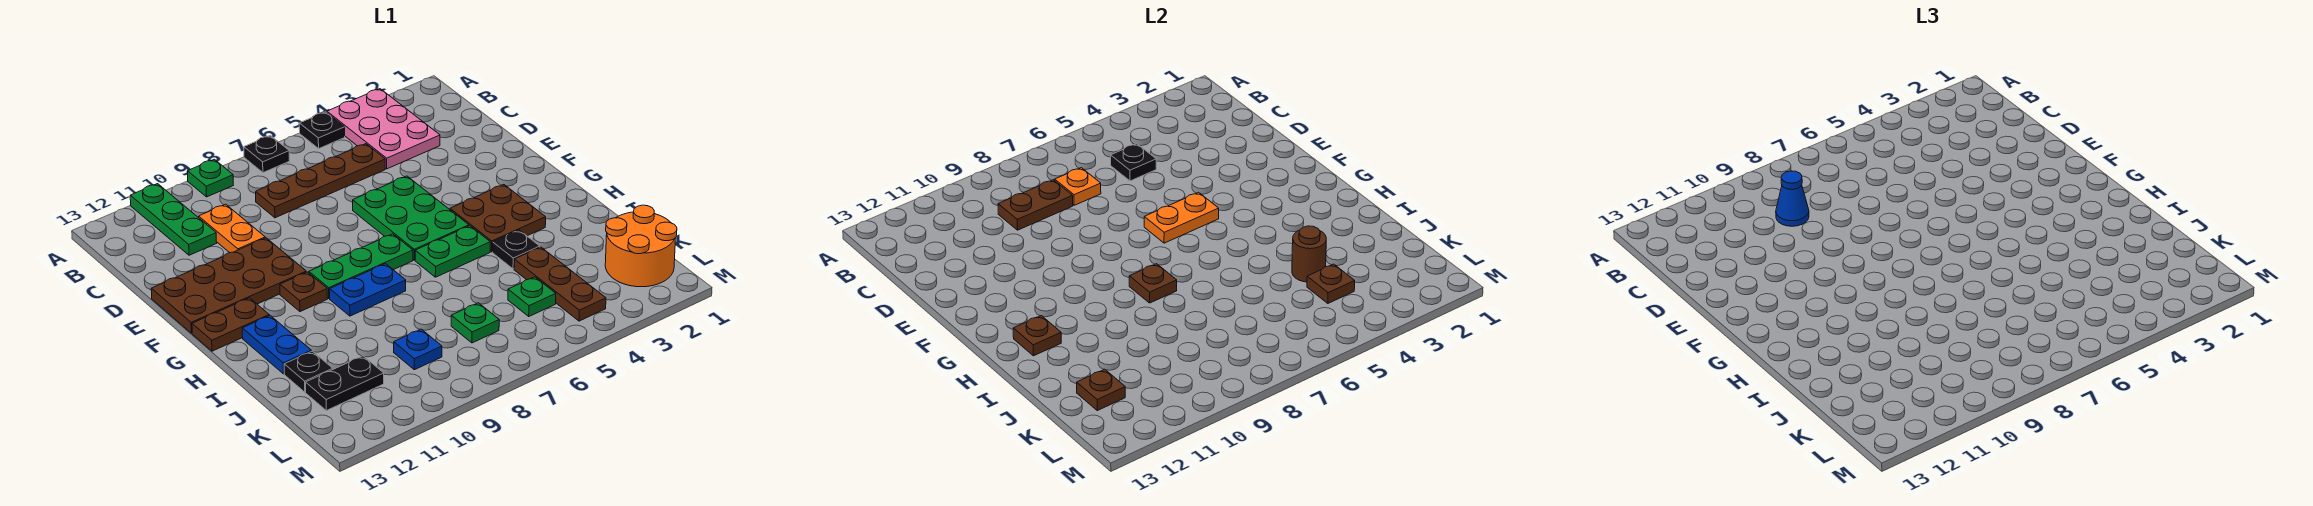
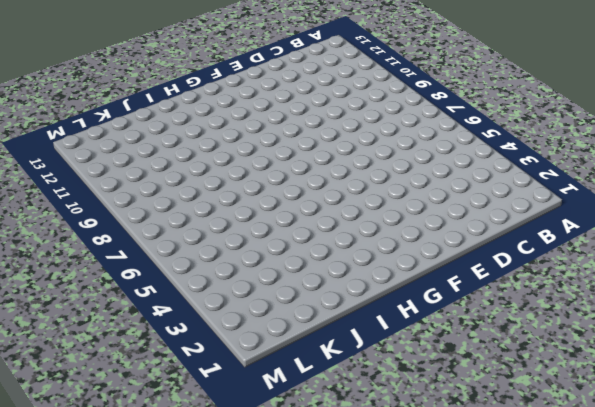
none -> pink plate A3:C4 level 1
none -> black plate A5 level 1
none -> black plate A7 level 1
none -> green plate A9 level 1

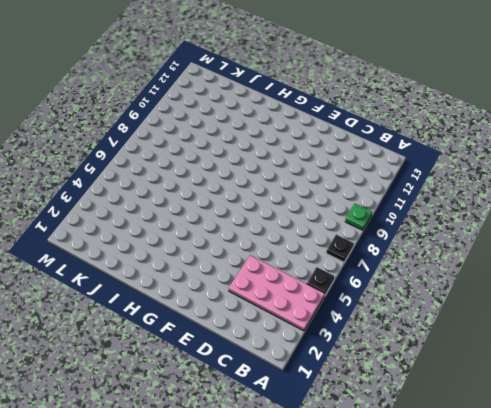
pink plate A3:D4 level 1 -> pink plate A3:C4 level 1
none -> green plate A11:C11 level 1
none -> brown plate C5:C8 level 1
none -> orange plate C10:D10 level 1
none -> green plate E5:G6 level 1

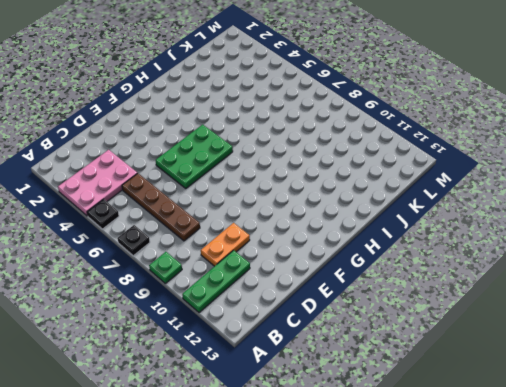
none -> brown plate E10:F13 level 1
none -> brown plate G3:H4 level 1
none -> green plate G7:G9 level 1
none -> brown plate G10 level 1

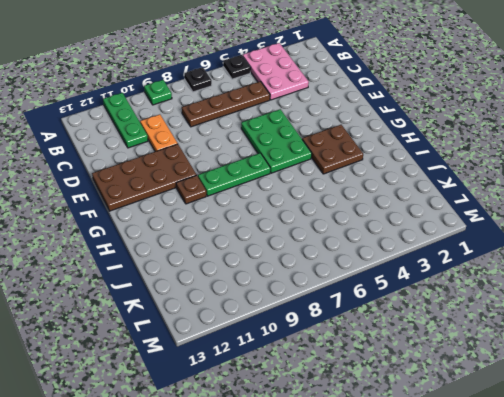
none -> brown plate G12:G13 level 1
none -> green plate H5:H6 level 1
none -> blue plate H8:H9 level 1
none -> blue plate H12:I12 level 1

